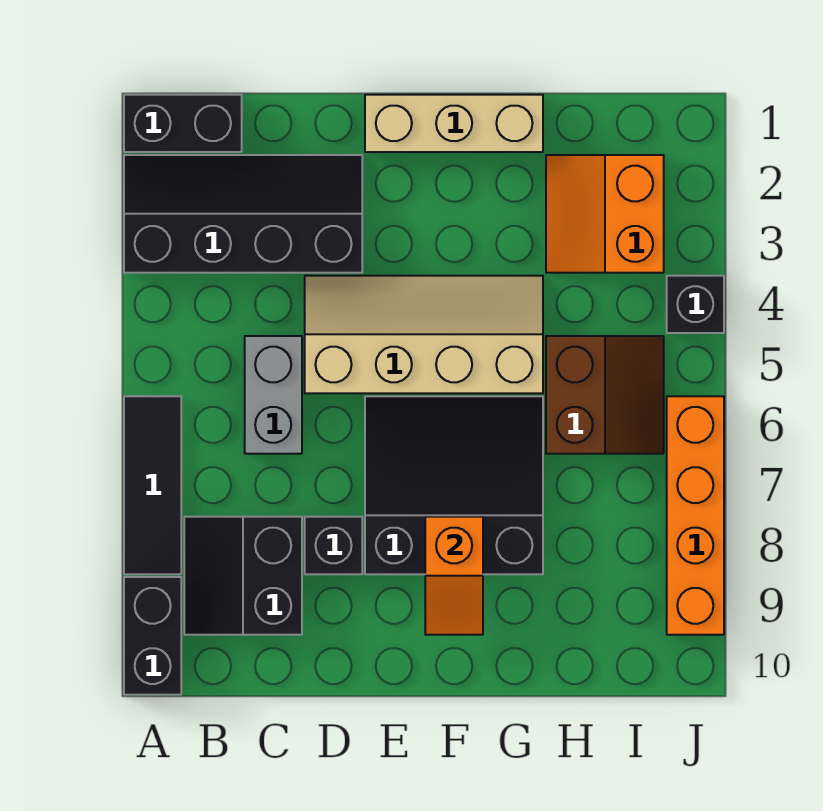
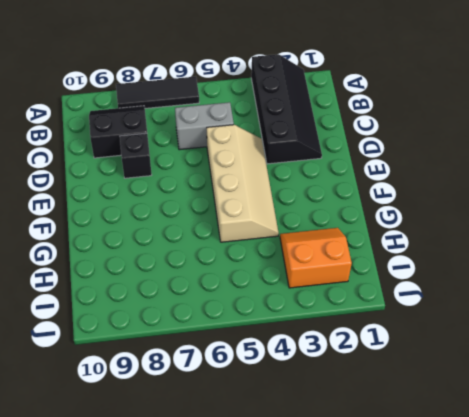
none -> black brick A1:B1 level 1
none -> black brick A9:A10 level 1
none -> tan brick E1:G1 level 1

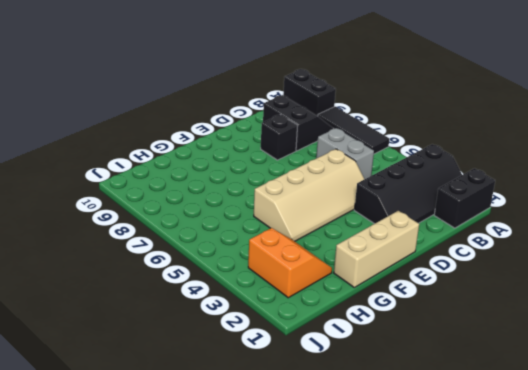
none -> black slope E6:G8 level 1 top 8
none -> brown slope H5:I6 level 1 top H
none -> black brick J4 level 1

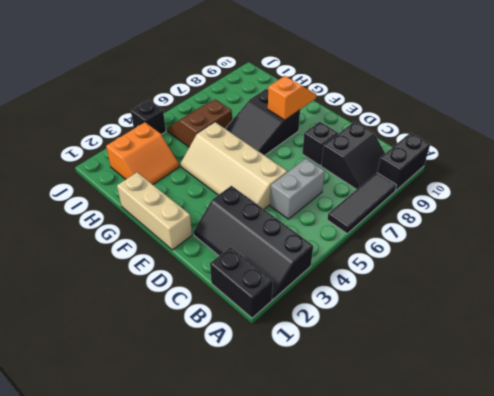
black slope F6:G8 level 1 top 8 -> black slope E6:G8 level 1 top 8
none -> orange brick J6:J9 level 1

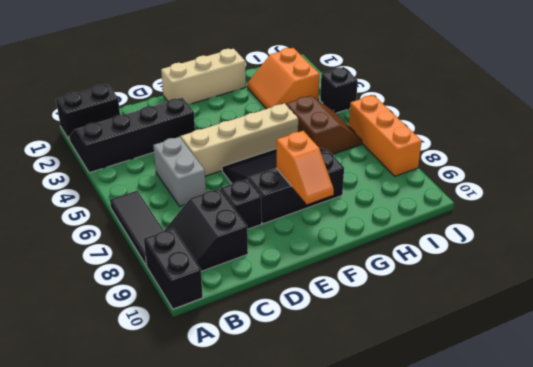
orange brick J6:J8 level 1 -> orange brick J6:J9 level 1

